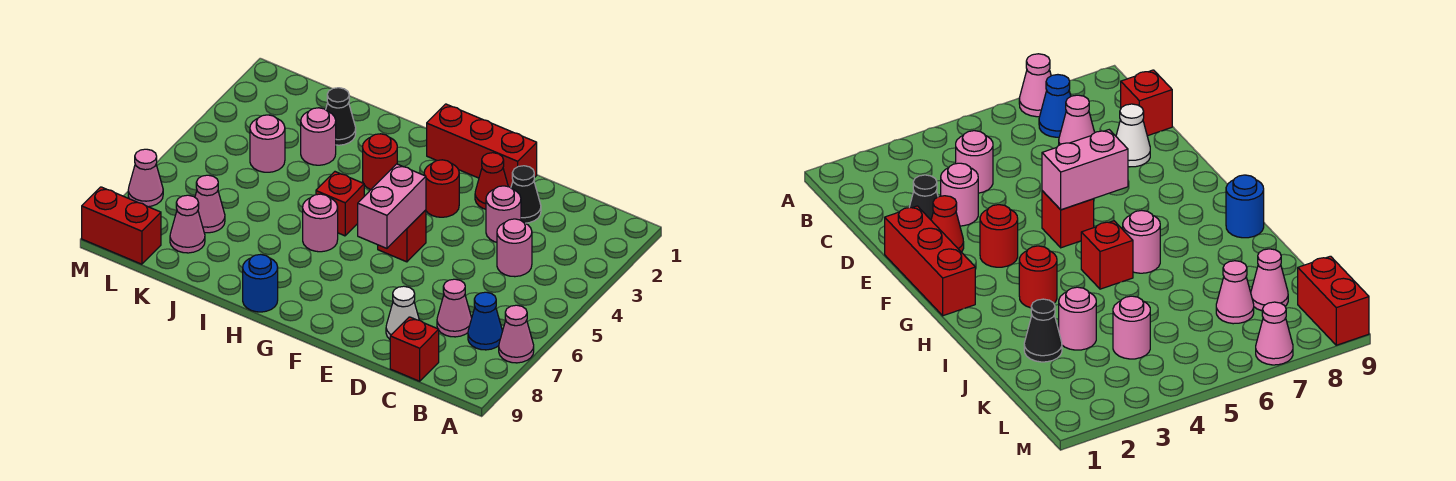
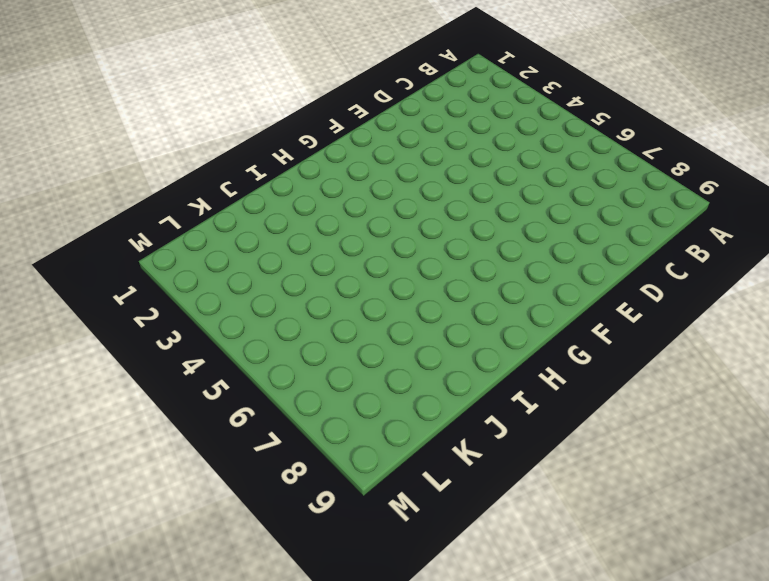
none -> pink cone A7 level 1
none -> blue cone B7 level 1
none -> pink round brick C4 level 1

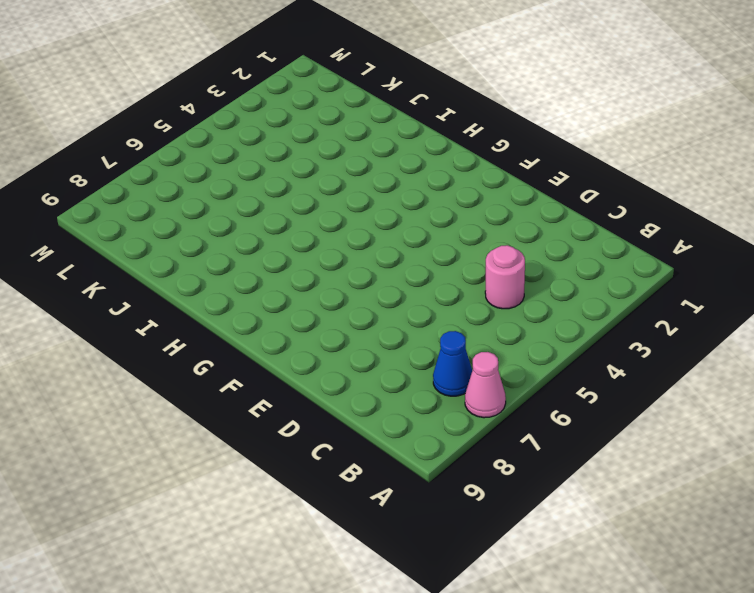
none -> pink cone C7 level 1
none -> red brick C9 level 1
none -> black cone D2 level 1

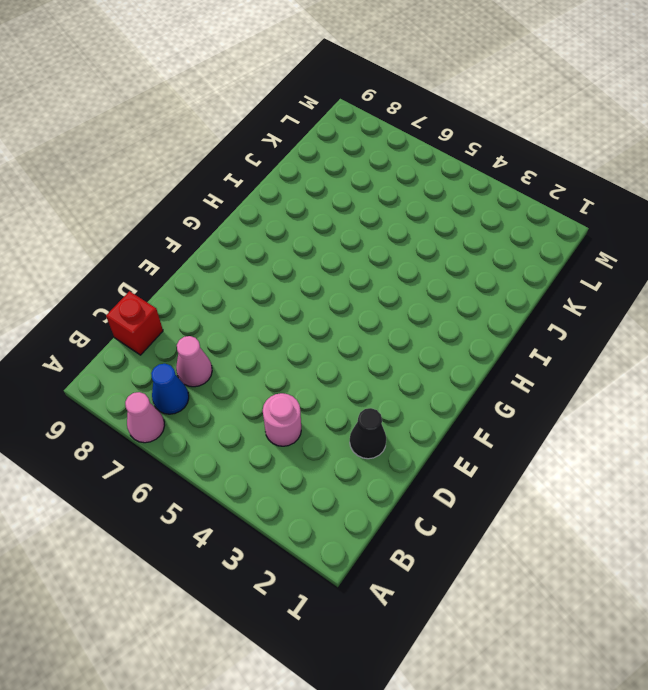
none -> pink round brick D3 level 1
none -> white cone D8 level 1
none -> red brick E1:G1 level 1

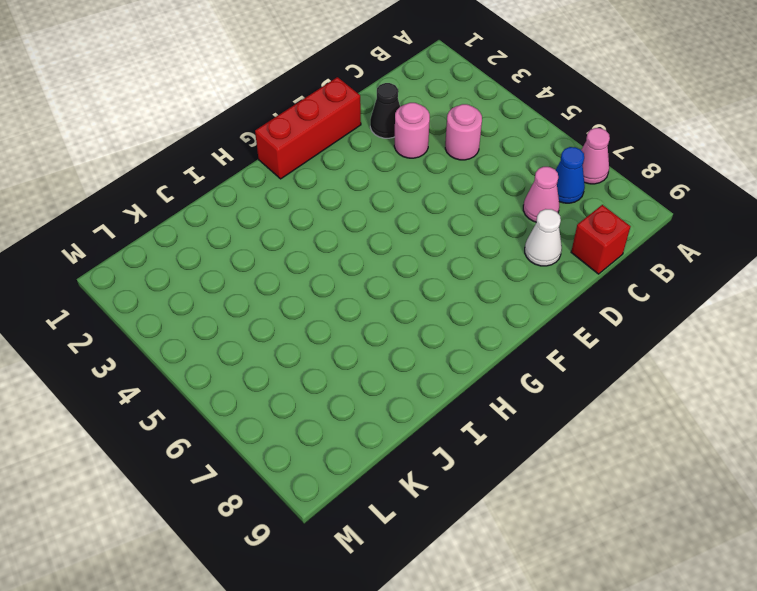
none -> red cone E2 level 1
none -> red round brick F3 level 1
none -> red brick F5 level 1

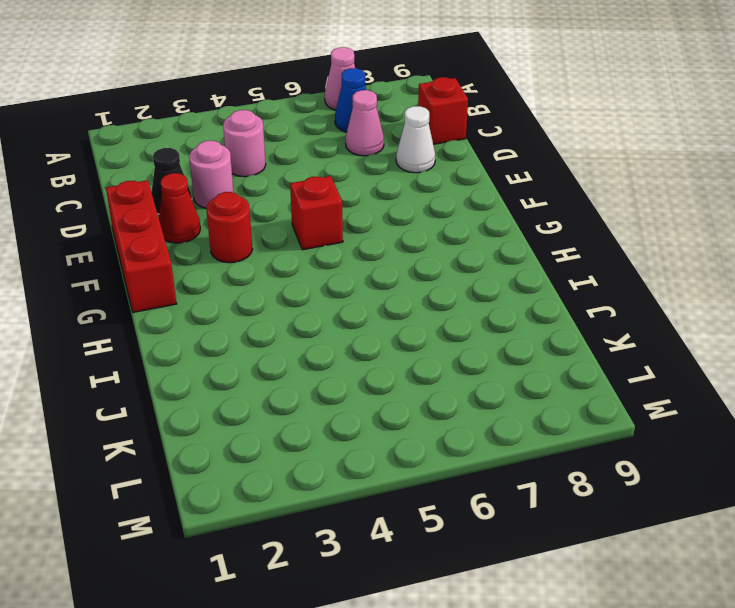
none -> red round brick H3 level 1
none -> red brick H5 level 1
none -> pink round brick H6 level 1

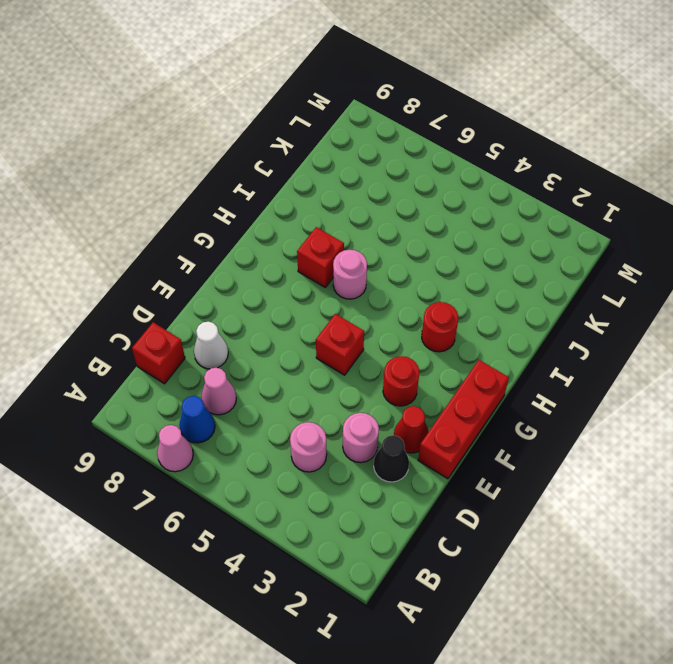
red brick H7 level 1 -> red brick H5 level 1
none -> blue round brick H9 level 1
none -> black cone J2 level 1
none -> pink round brick J3 level 1

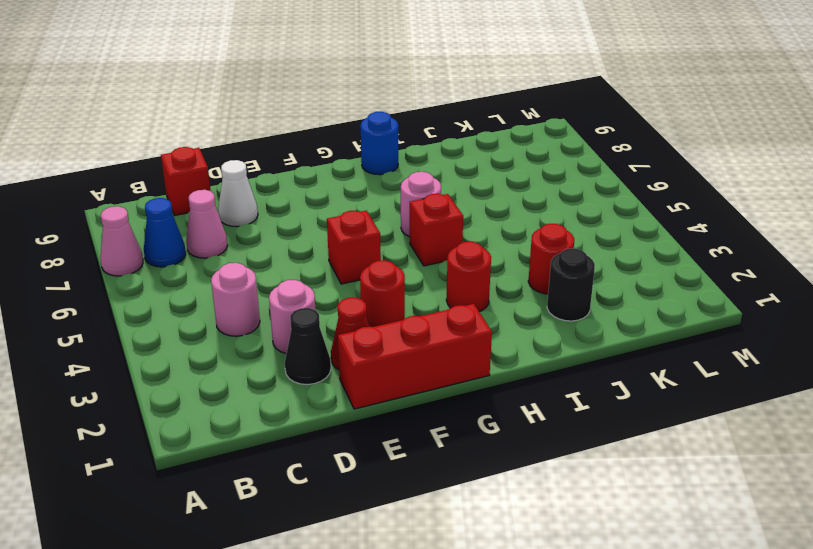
black round brick J2 level 1 -> black cone J2 level 1
red round brick J3 level 1 -> pink round brick J3 level 1
none -> pink round brick K4 level 1
none -> pink cone K7 level 1
none -> pink cone K8 level 1

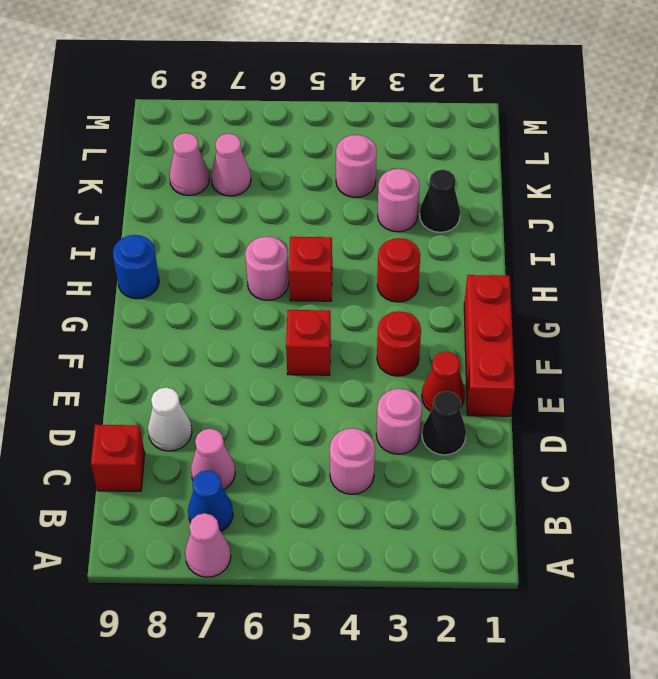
none -> red brick L9:M9 level 1
none -> pink cone M7 level 1
none -> pink brick F5:F6 level 2

